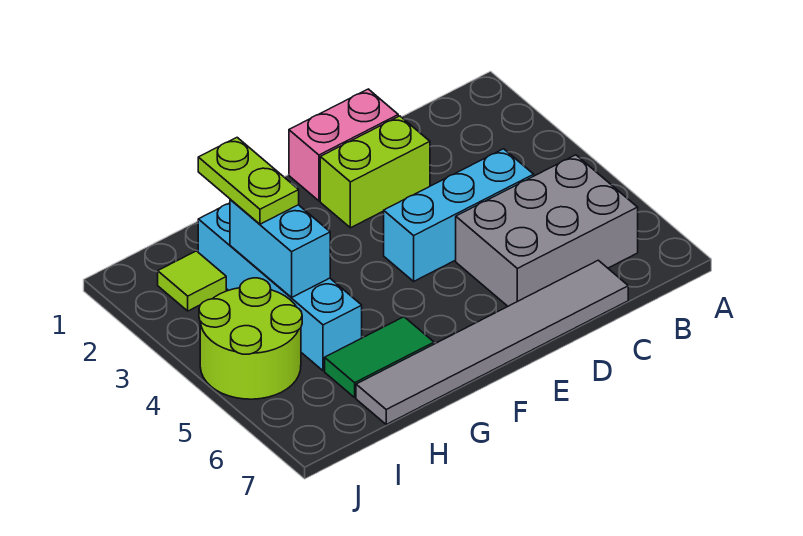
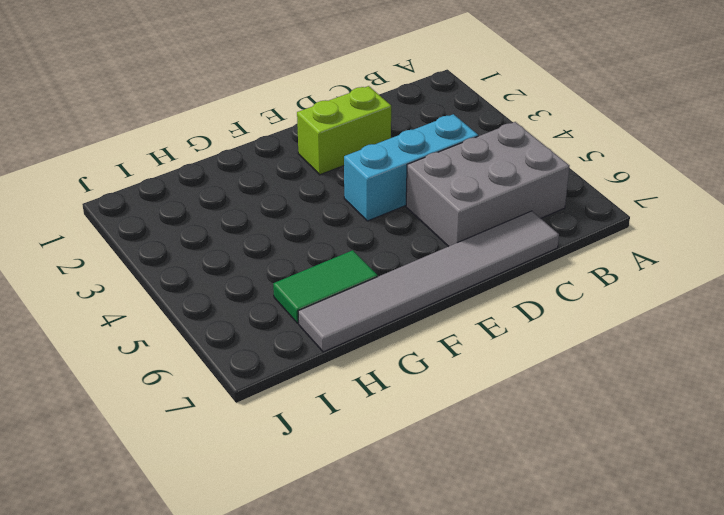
none -> pink brick D1:E1 level 1
none -> cyan brick H2:H5 level 1

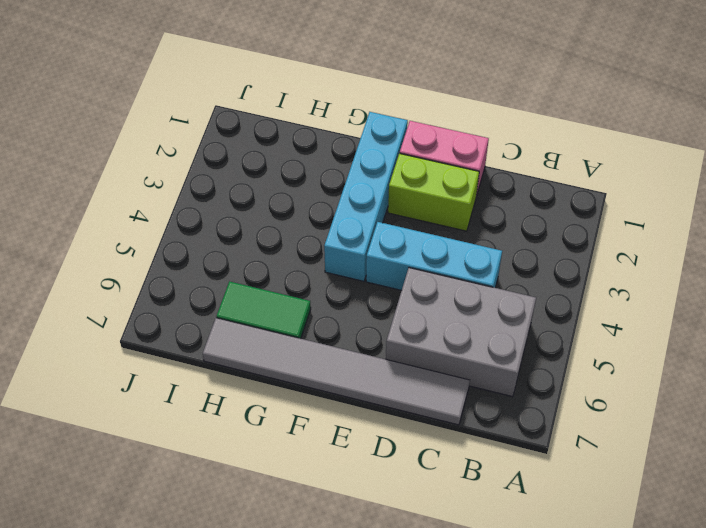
cyan brick F1:F4 level 1 -> cyan brick H2:H5 level 1
none -> lime tile I2 level 1
none -> lime round brick I4:J5 level 1

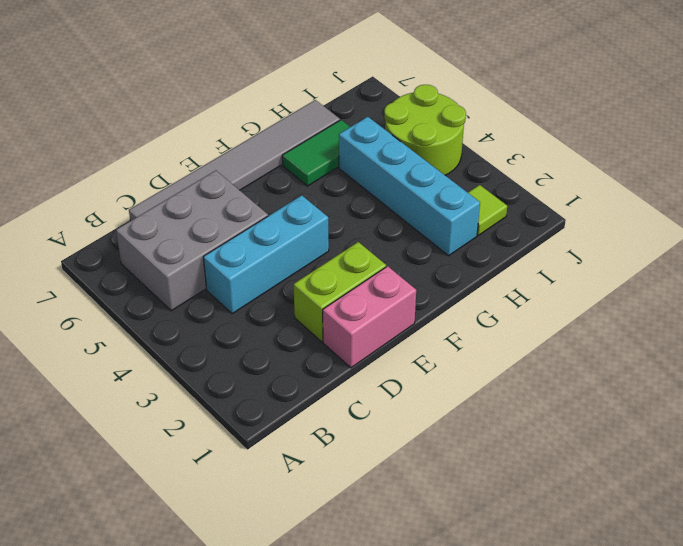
none -> cyan brick H3:H4 level 2
none -> lime plate H2:H3 level 3

